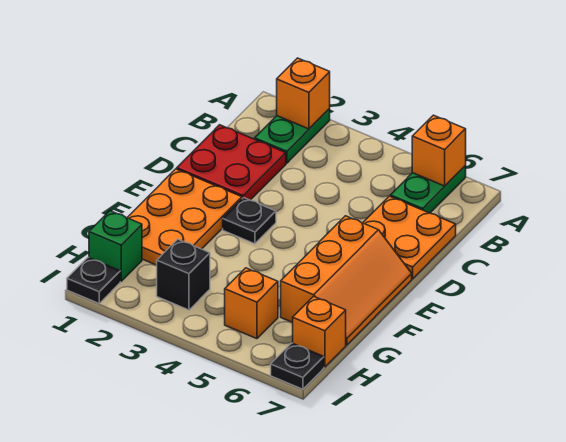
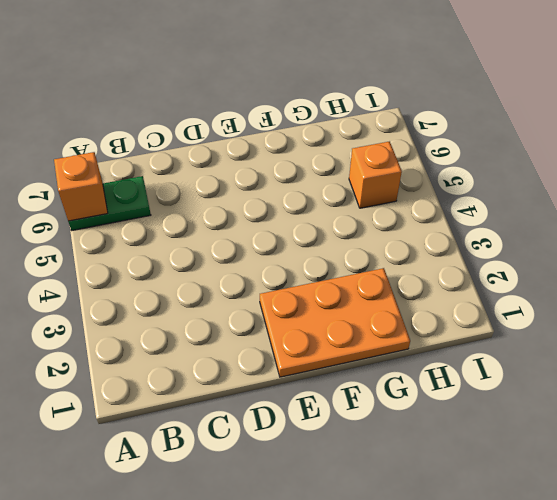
none -> green plate A2:B2 level 1
none -> red plate C1:D2 level 1
none -> orange plate C6:D7 level 1

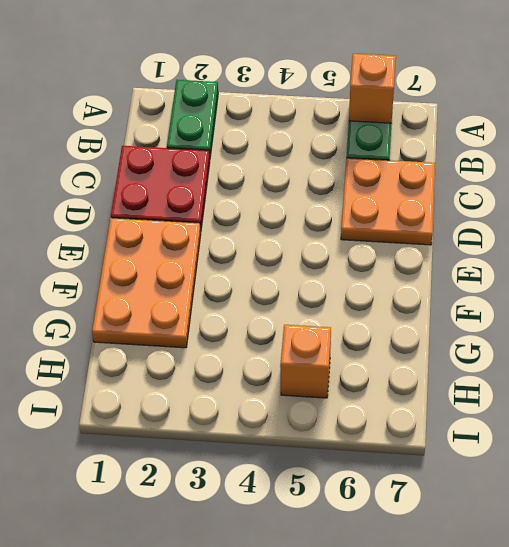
none -> black plate E3 level 1
none -> orange slope E6:G7 level 1 top 6
none -> green brick H1 level 1

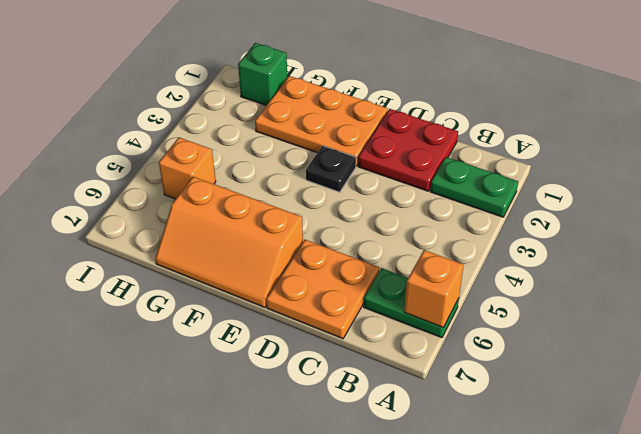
none -> black brick H3 level 1
none -> orange brick H7 level 1
none -> black plate I1 level 1

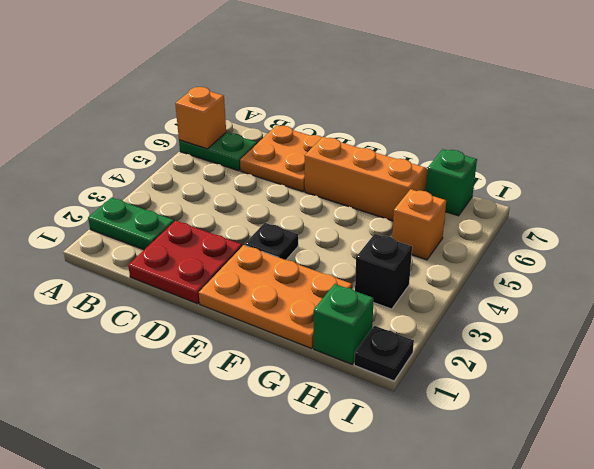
green brick H7 level 1 -> orange brick H7 level 1
none -> black plate I7 level 1
none -> orange brick A2 level 2

